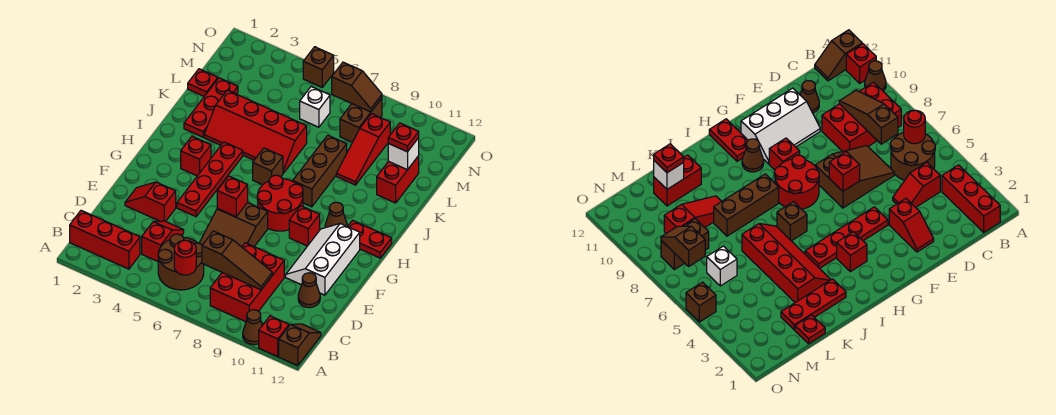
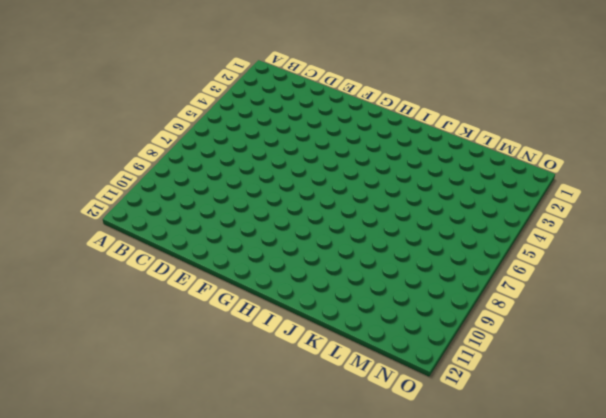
none -> brown cone A10 level 1
none -> red brick A11 level 1
none -> brown slope A12:B12 level 1 top A
none -> red brick B1:B3 level 1

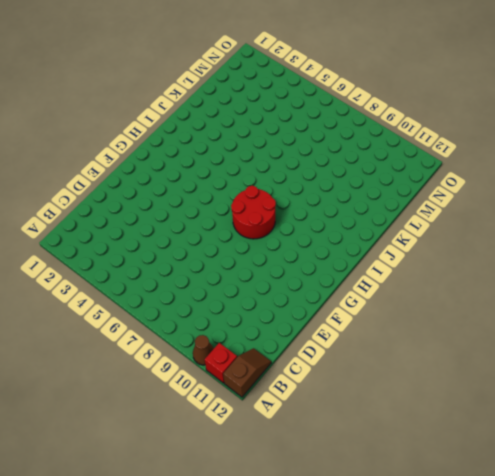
none -> red brick B1:B3 level 1
none -> brown round brick B5:C6 level 1
none -> red brick B8:D9 level 1
none -> red slope C4:D4 level 1 top C

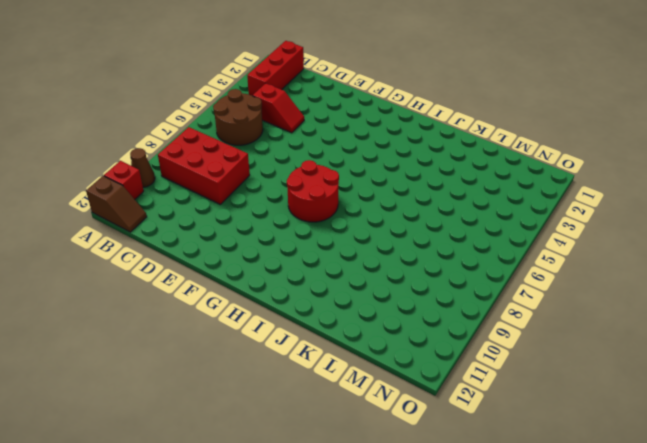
none -> brown slope D6:F7 level 1 top F
none -> brown cone D11 level 1
none -> red slope E2:E3 level 1 top 3
none -> white slope E10:G11 level 1 top 11

